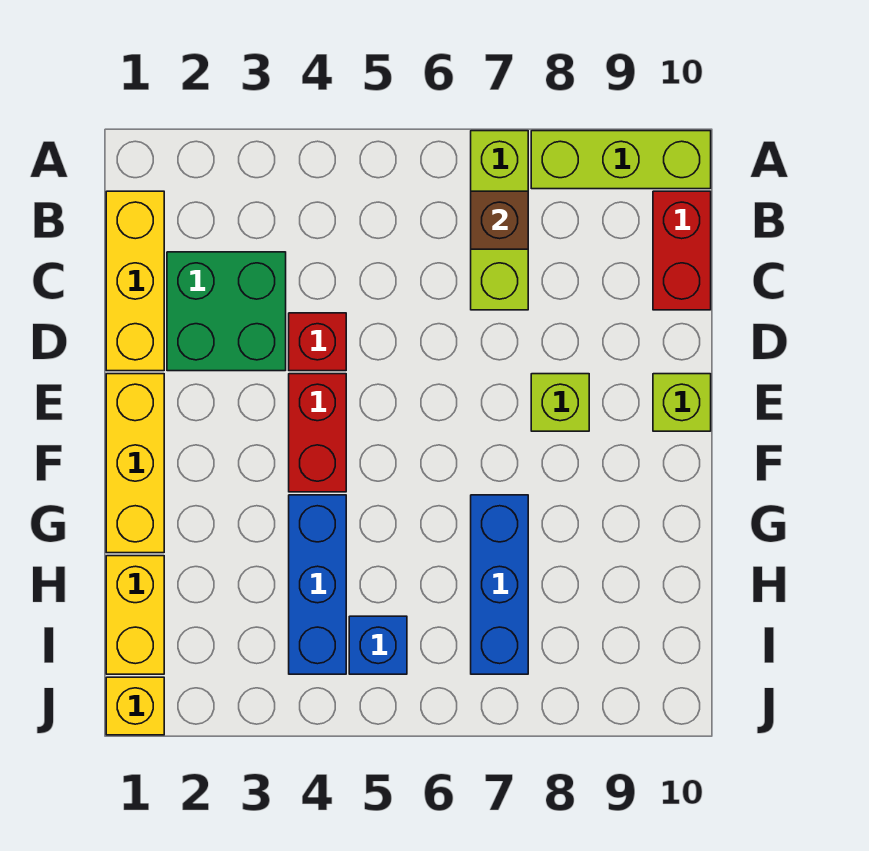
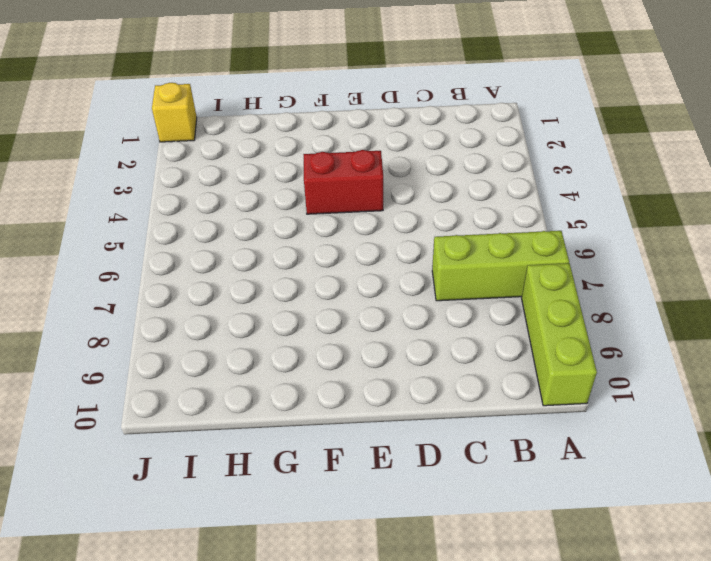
none -> yellow brick B1:D1 level 1
none -> red brick B10:C10 level 1
none -> green brick C2:D3 level 1

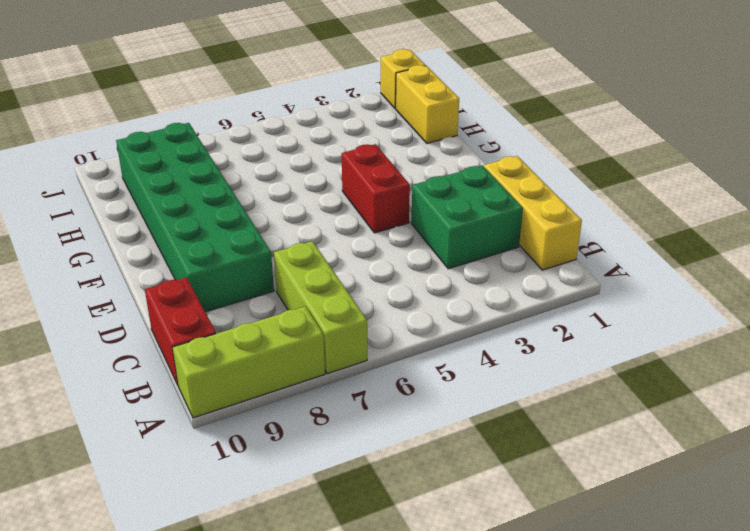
green brick D8:I9 level 1 -> lime brick E8 level 1
none -> red brick D4 level 1
none -> yellow brick E1:G1 level 1
none -> lime brick E10 level 1

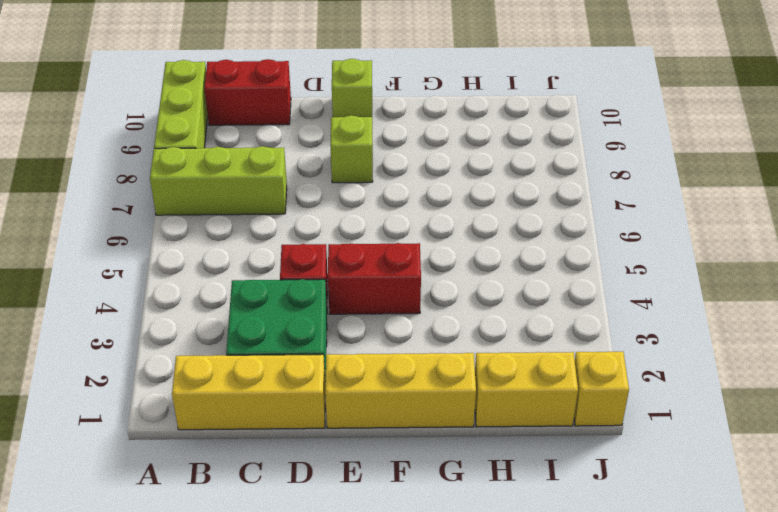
none -> blue brick G4:I4 level 1
none -> blue brick G7:I7 level 1
none -> blue brick I5 level 1

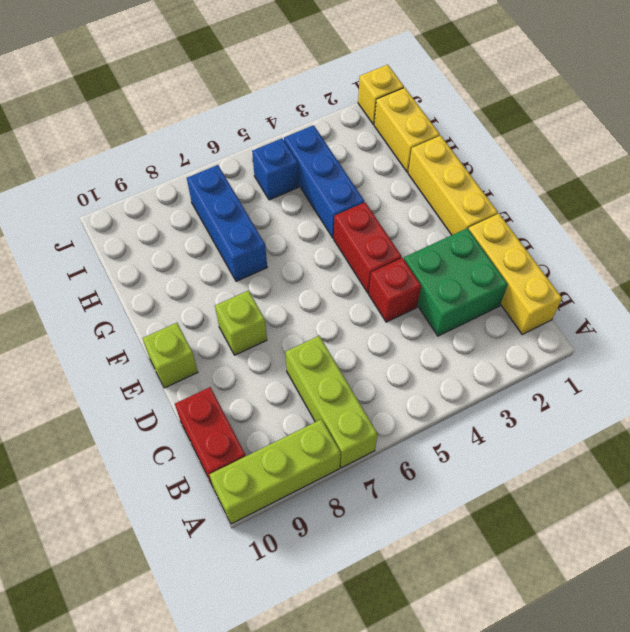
none -> brown brick B7 level 2

